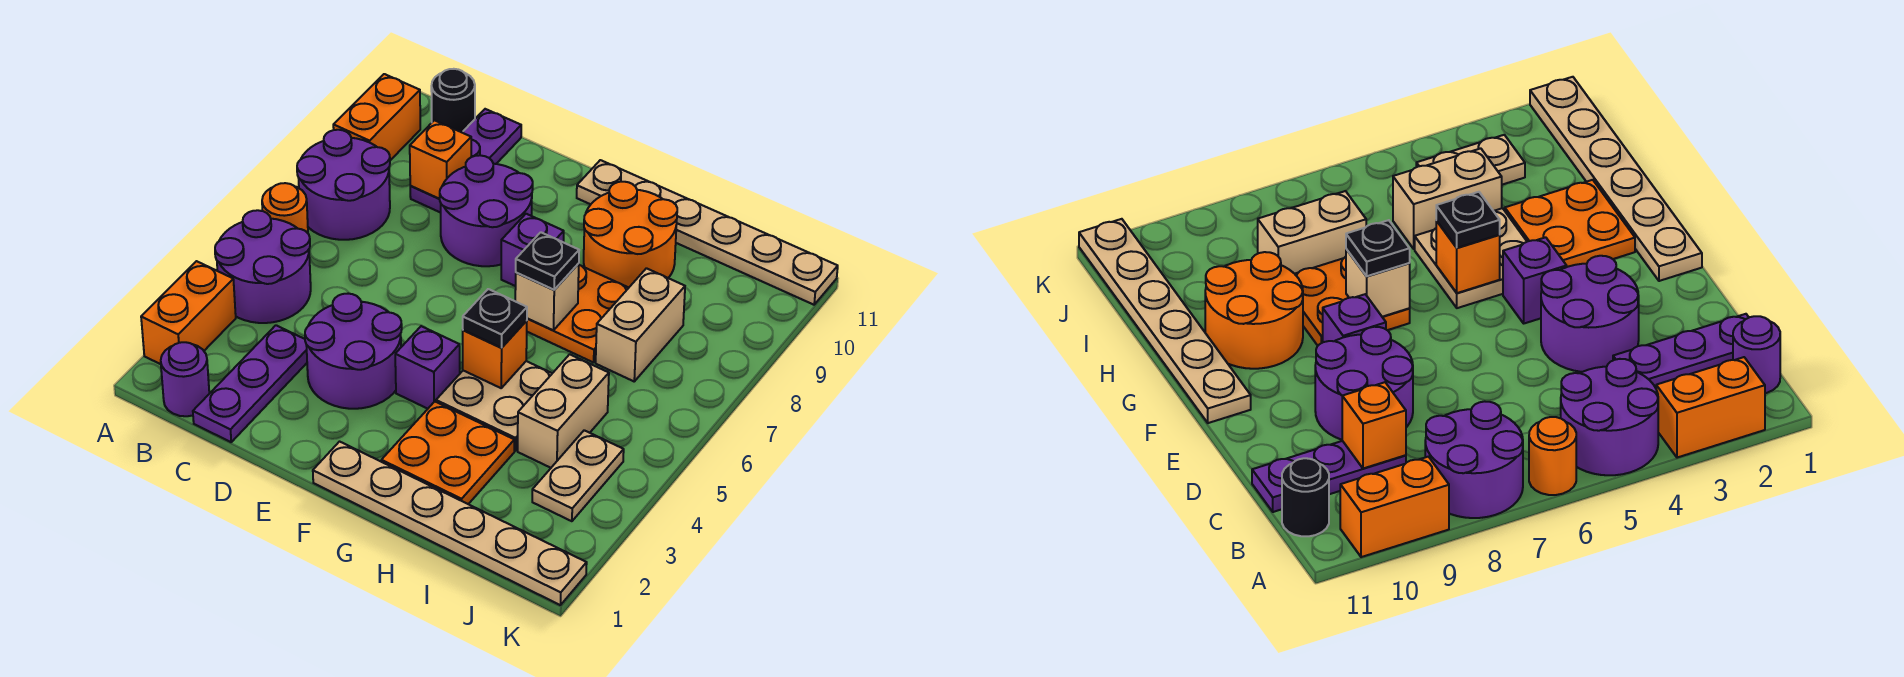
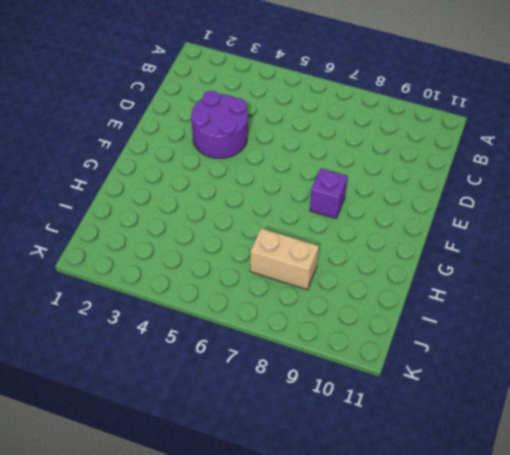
none -> orange brick A2:A3 level 1
none -> purple round brick A4:B5 level 1
none -> orange round brick A6 level 1

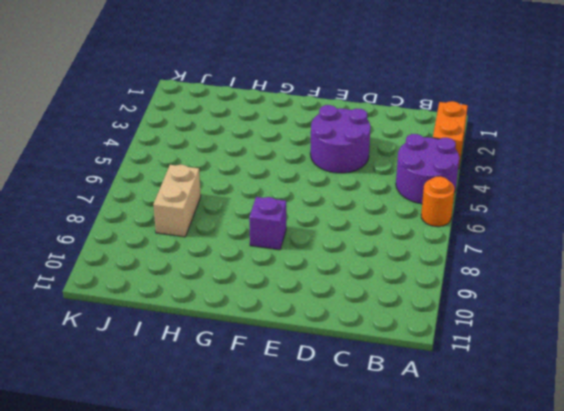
none -> purple round brick A7:B8 level 1
none -> orange brick A9:A10 level 1
none -> purple round brick B1 level 1

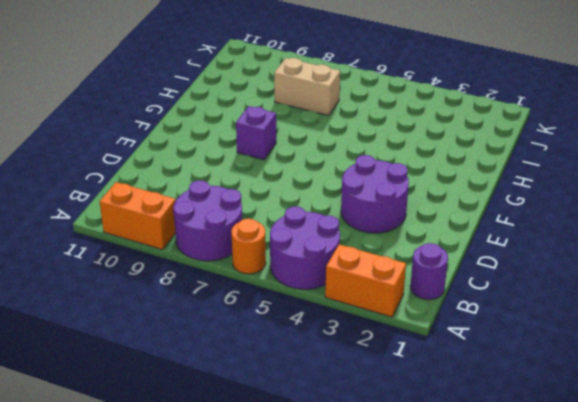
none -> black round brick B11 level 1
none -> purple plate C1:C3 level 1
none -> purple plate C9:C11 level 1

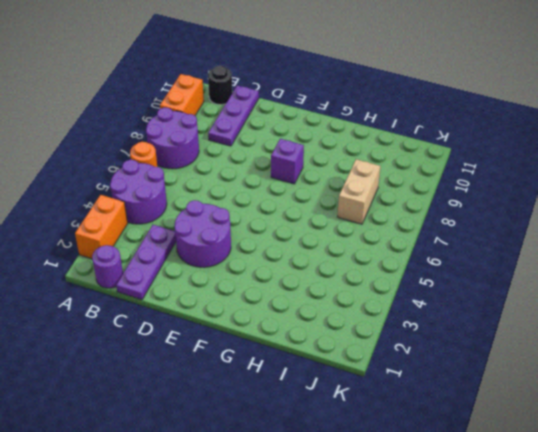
none -> purple round brick D8:E9 level 1
none -> tan plate F1:K1 level 1
none -> purple brick F4 level 1

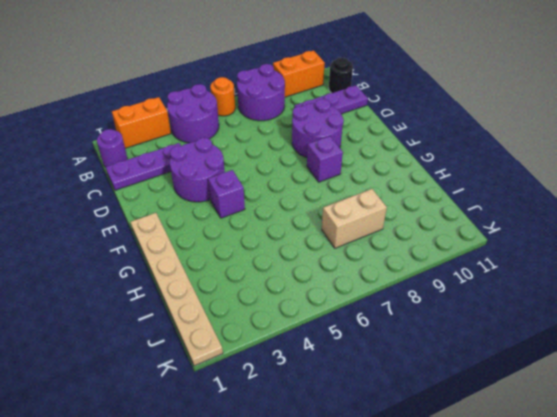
none -> tan plate F11:K11 level 1
none -> orange plate G2:H3 level 1
none -> tan plate G4:H5 level 1

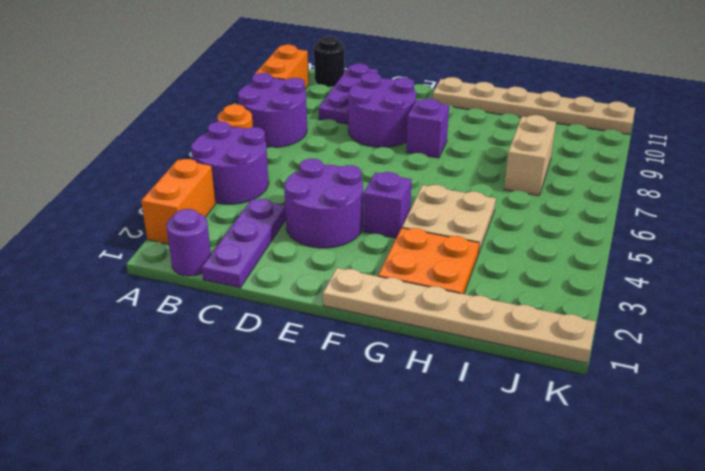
none -> orange plate G7:H8 level 1
none -> orange round brick G9:H10 level 1
none -> tan brick I4:I5 level 1

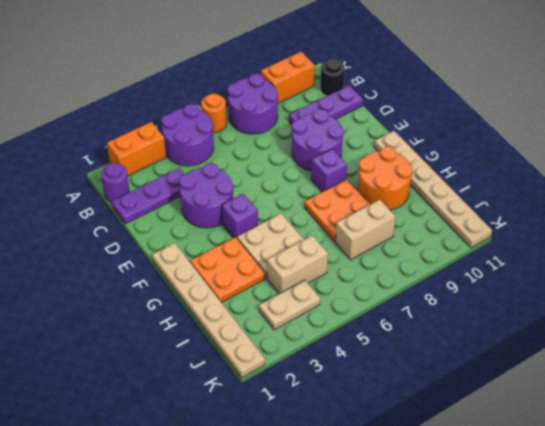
none -> orange brick C9 level 2
none -> orange brick G5 level 2
none -> tan brick G7 level 2

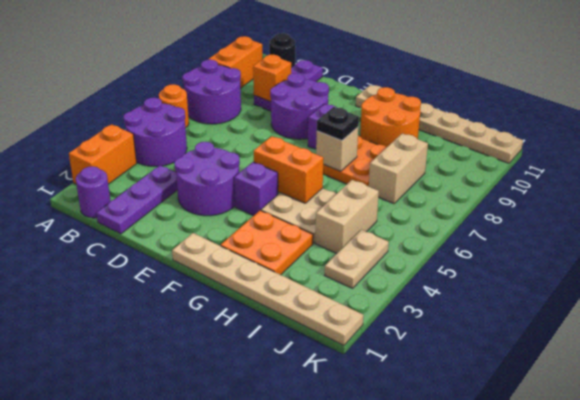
orange brick F5:G5 level 2 -> orange brick G5 level 2
none -> black plate G5 level 3

